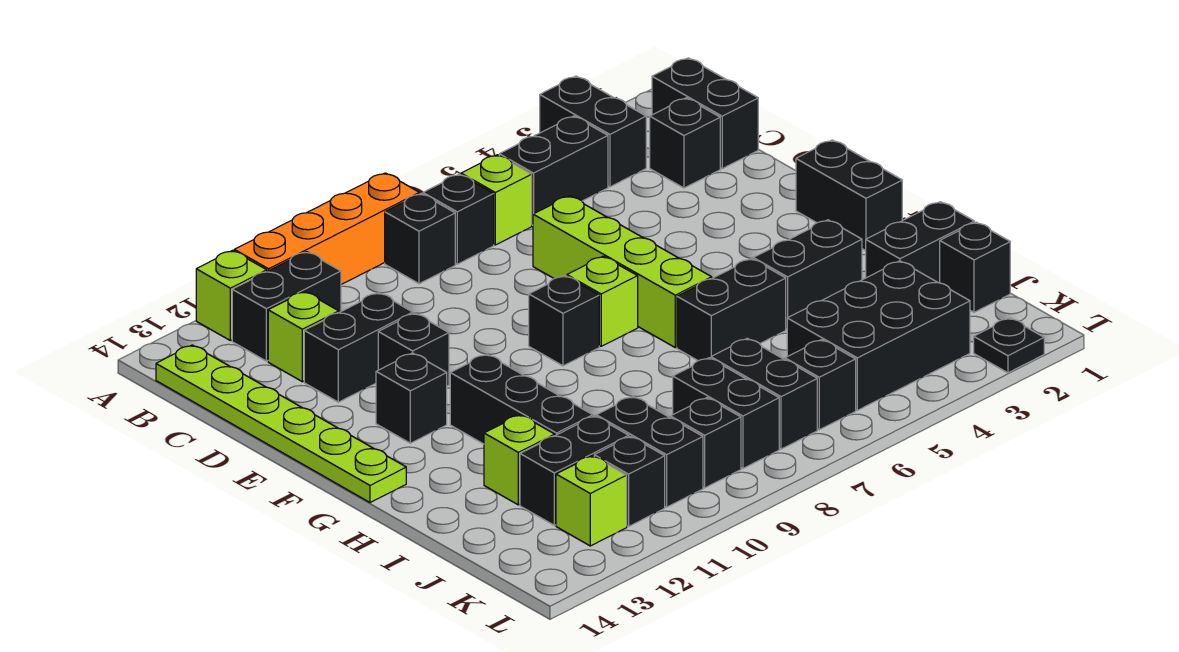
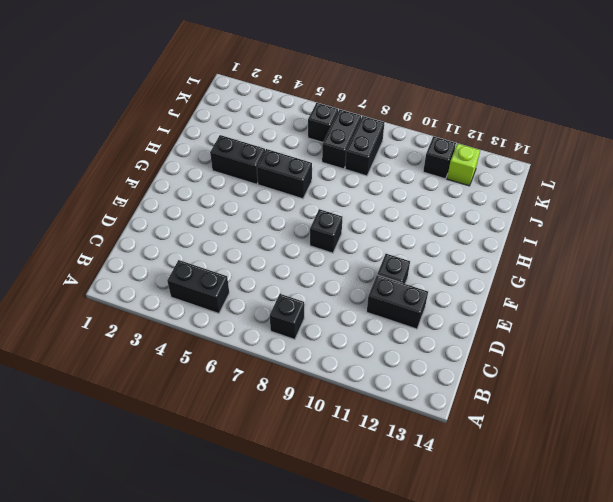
none -> black brick A3:B3 level 1
none -> orange brick A8:A11 level 1
none -> lime brick A12 level 1
none -> black brick B1:C1 level 1

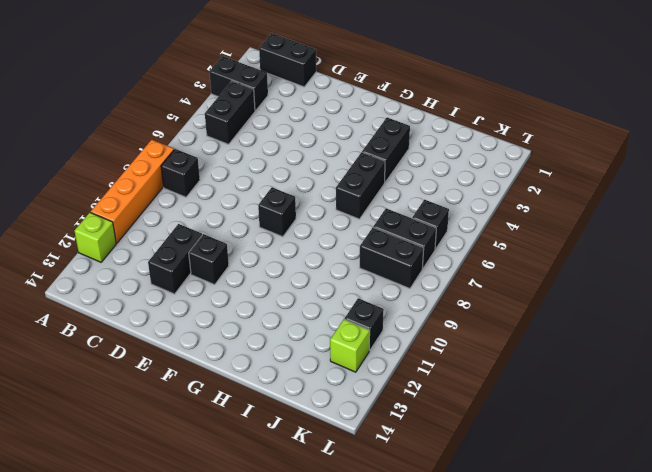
none -> lime brick B6 level 1
none -> black brick B7 level 1
none -> black brick B11:B12 level 1
none -> lime plate B14:G14 level 1

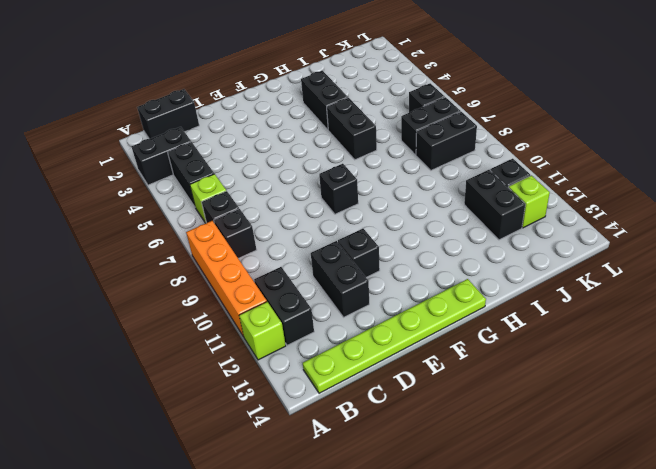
none -> black brick C2 level 1
none -> lime brick C12 level 1
none -> lime brick D6:G6 level 1
none -> black brick F1:G1 level 1

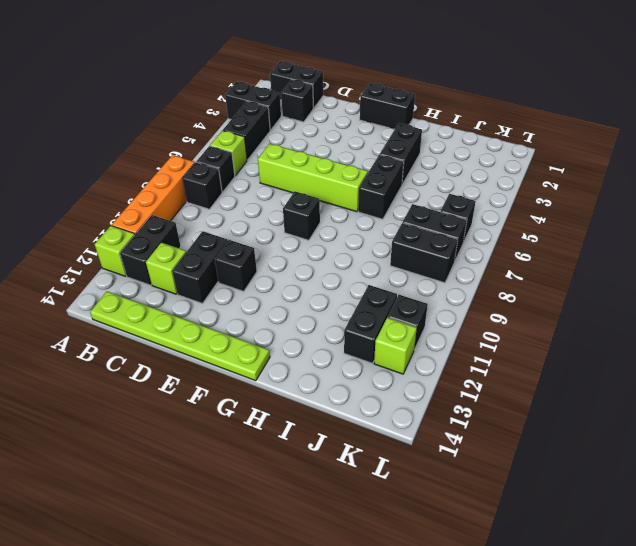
none -> lime brick F7 level 1
none -> black brick F12 level 1
none -> black brick G11:I11 level 1
none -> black brick I1:I2 level 1

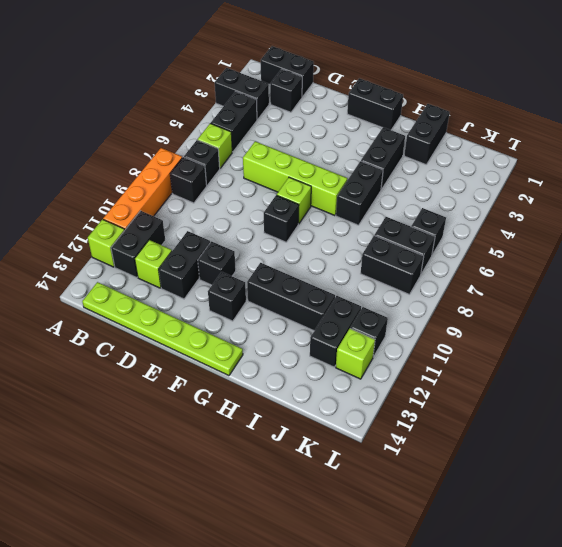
none -> lime brick I12 level 1
none -> black brick J1 level 1
none -> black brick J3:K5 level 1
none -> black brick J10:K10 level 1

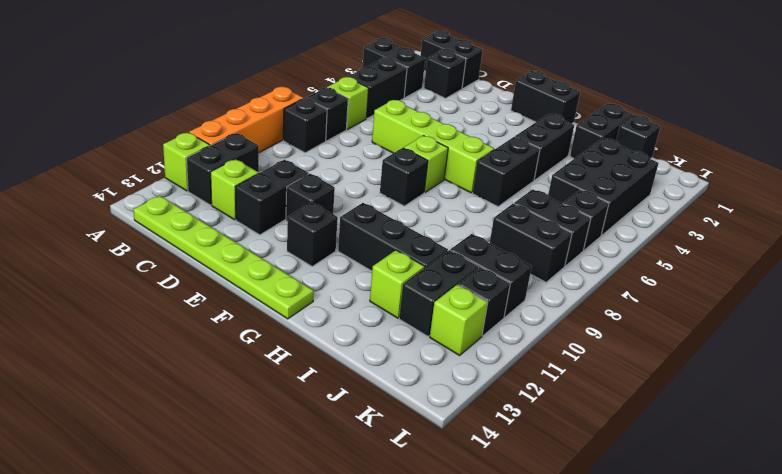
none -> black brick K9 level 1
none -> black plate L2 level 1

